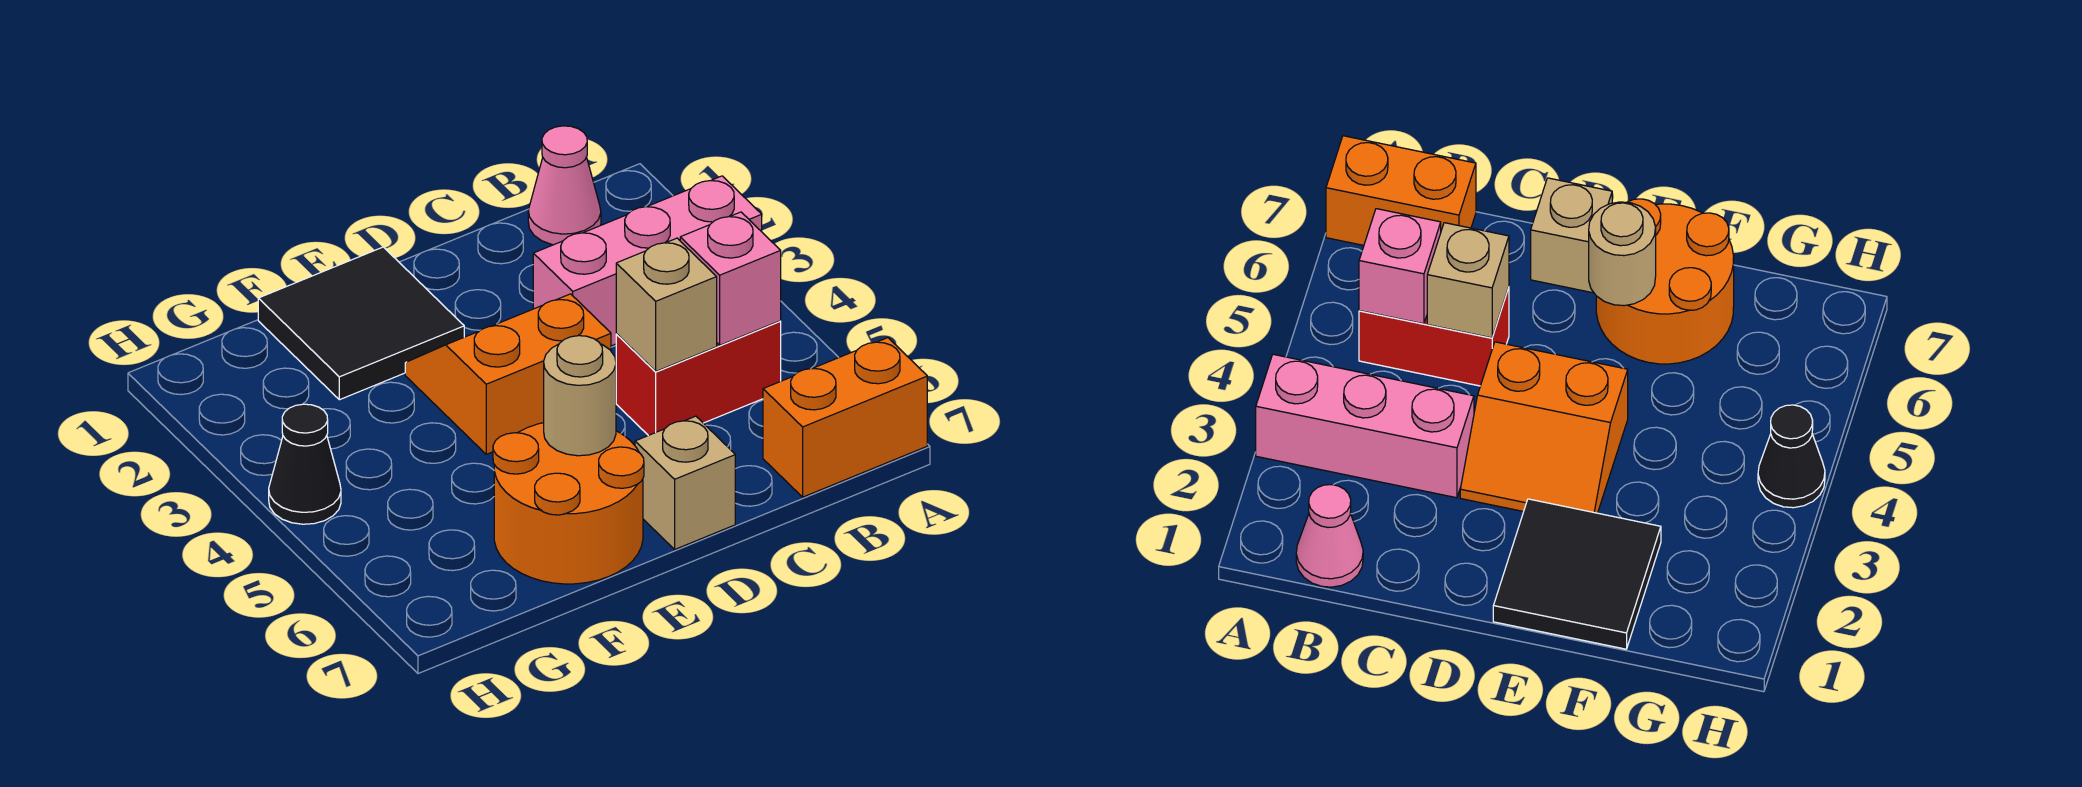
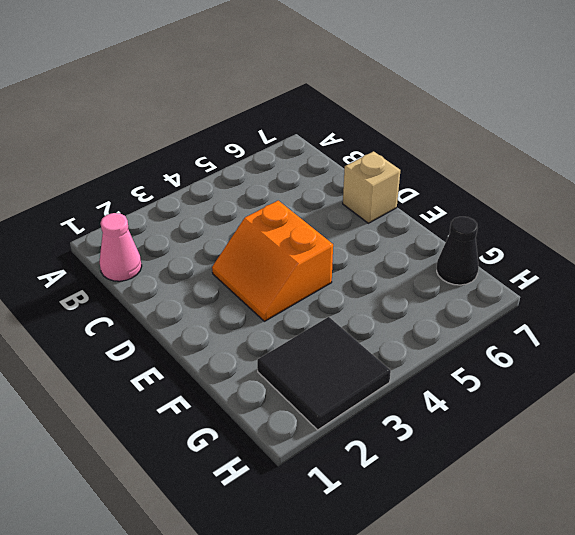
black tile G2:H3 level 1 -> black tile E1:F2 level 1
black cone G7 level 1 -> black cone H4 level 1
none -> pink brick A3:C3 level 1
none -> orange brick A7:B7 level 1
none -> red brick B5:C5 level 1

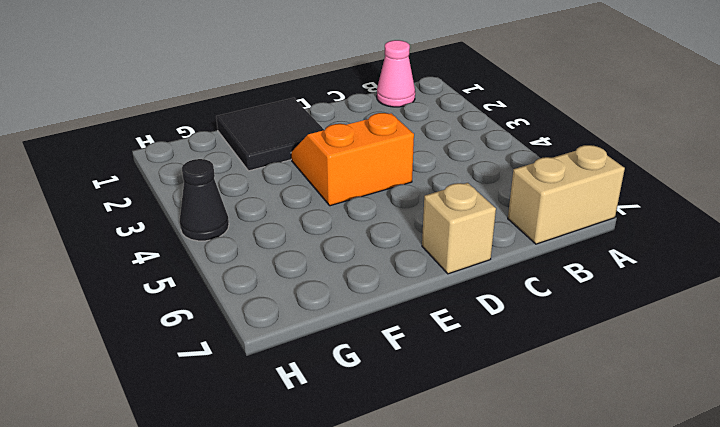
tan brick A7:B7 level 1 -> orange brick A7:B7 level 1
none -> pink brick A3:C3 level 1
none -> red brick B5:C5 level 1
none -> orange round brick E6:F7 level 1

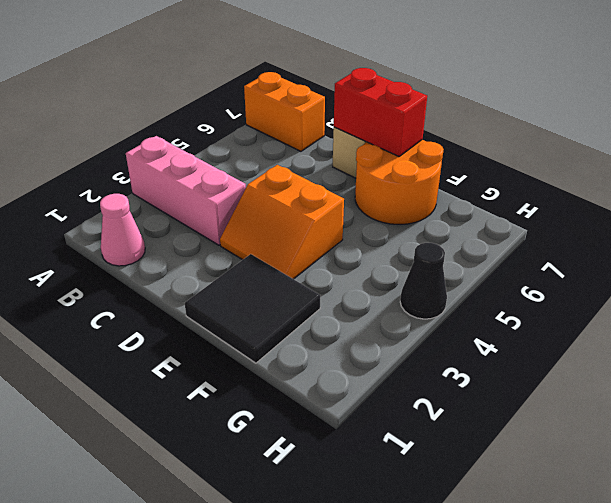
red brick D7:E7 level 2 -> red brick B5:C5 level 1
none -> pink brick B5 level 2
none -> tan brick C5 level 2
none -> tan round brick E6 level 2

